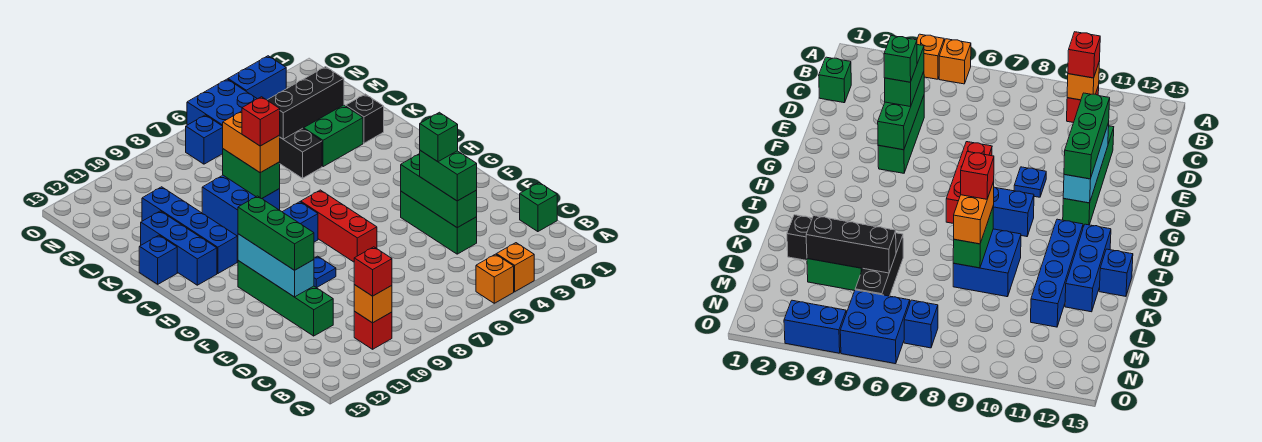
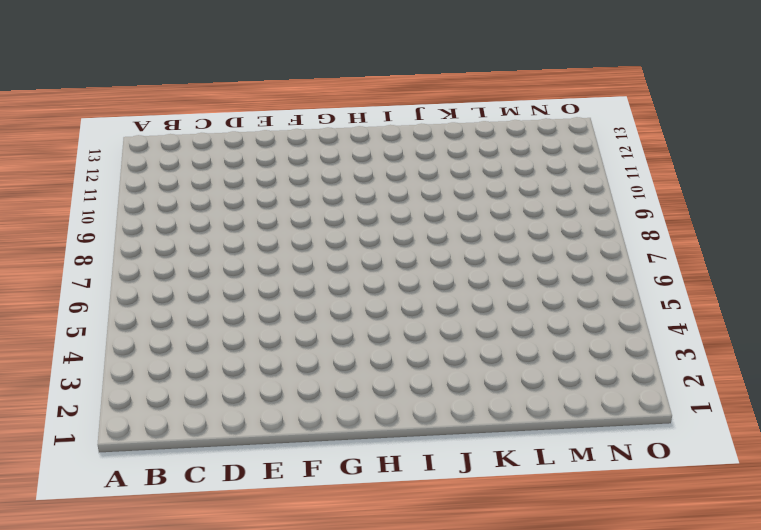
none -> orange brick A4 level 1
none -> orange brick A5 level 1
none -> red brick B10 level 1
none -> green brick C1 level 1

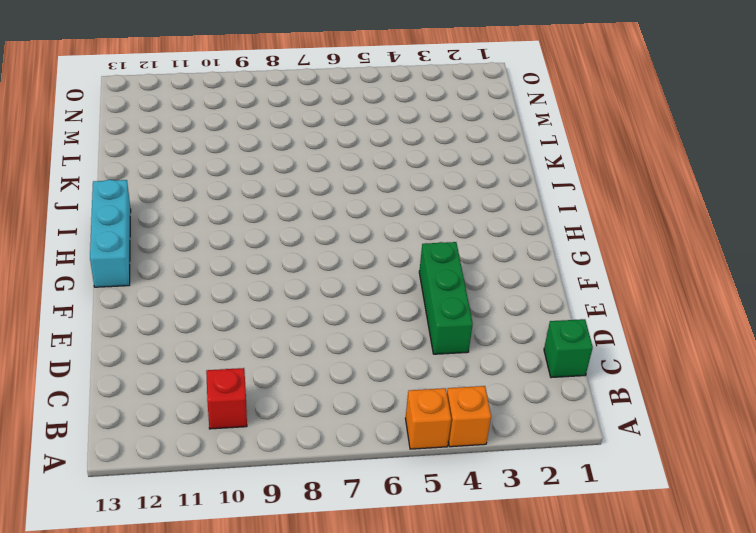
cyan brick G13:I13 level 1 -> cyan brick E11:G11 level 2
none -> green brick D11:G11 level 1
none -> red brick F7:H7 level 1
none -> blue plate F9 level 1
none -> blue brick H8:H9 level 1

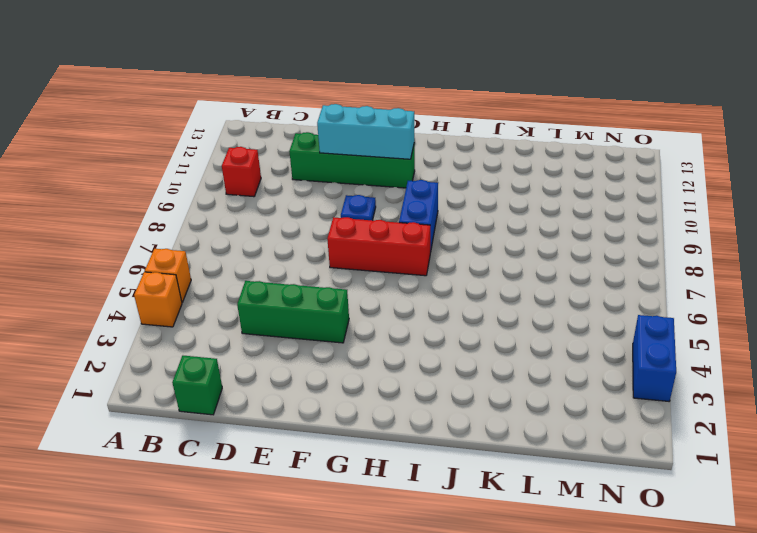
none -> blue brick I11:L11 level 1
none -> blue brick I12:K12 level 1
none -> blue brick J8:K9 level 1
none -> blue brick J13 level 1

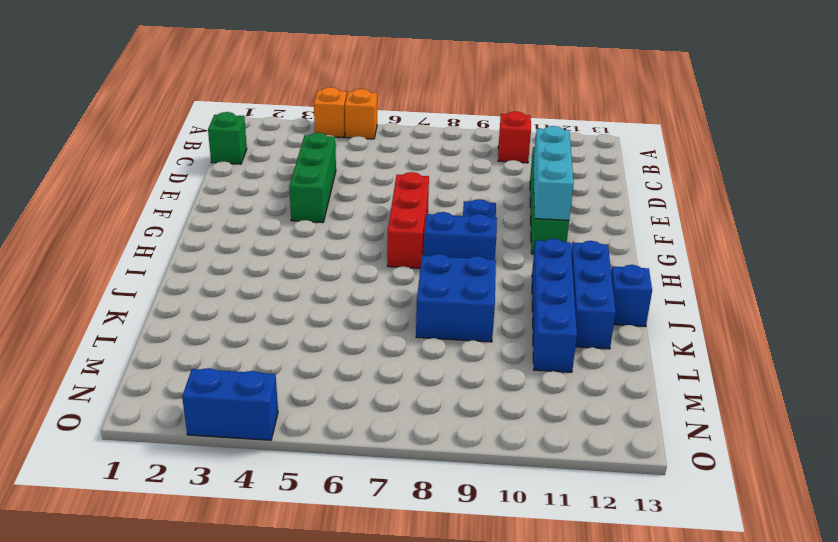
none -> black brick K2 level 1
none -> green brick K3:L4 level 1
none -> black brick K5:M5 level 1
none -> blue brick N5:O6 level 1

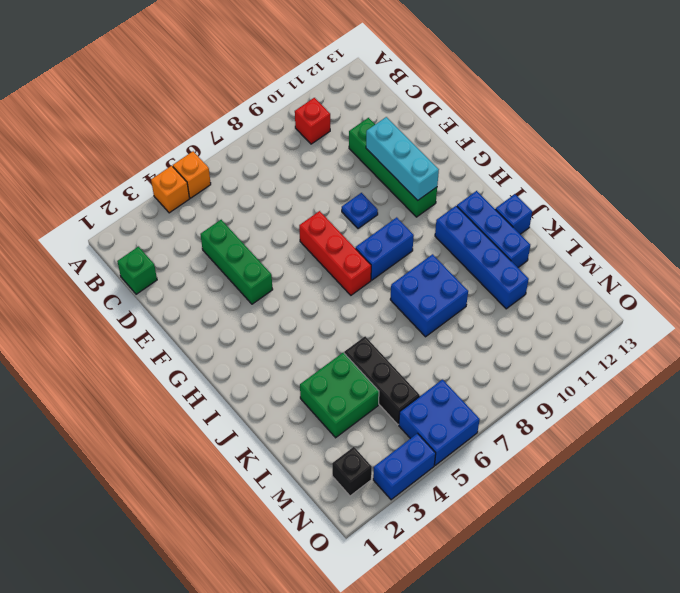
black brick N2 level 1 -> black brick K2 level 1
none -> blue brick N7 level 1
none -> orange brick B10 level 2
none -> green brick D4:F4 level 2
none -> green brick J8:K8 level 2

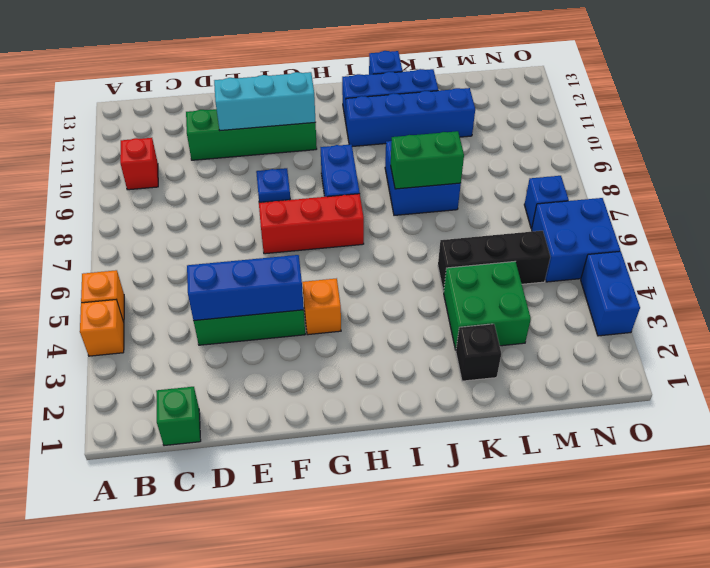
blue brick D4:F4 level 2 -> green brick D4:F4 level 2
orange brick G4 level 1 -> orange brick B10 level 2
none -> black brick L3:L5 level 2
none -> red brick B10 level 3
none -> green brick D4:E4 level 3
none -> green brick E11:G11 level 3

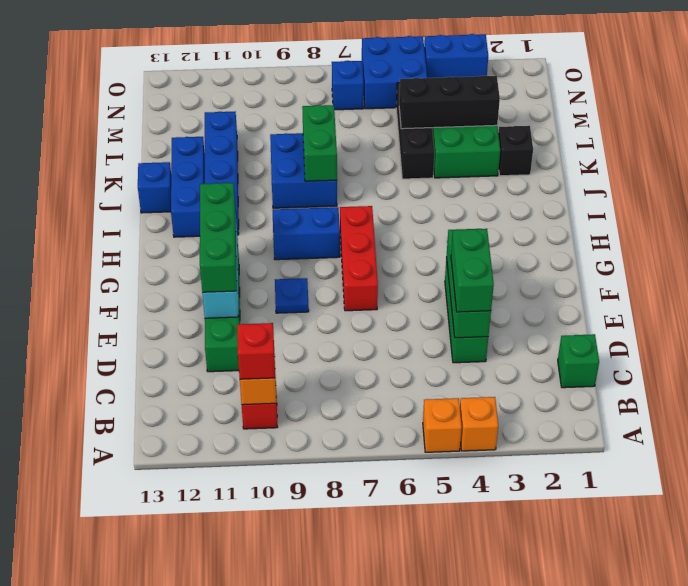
none -> orange brick J8:K8 level 3
none -> green brick E4 level 4
none -> red brick J8 level 4

